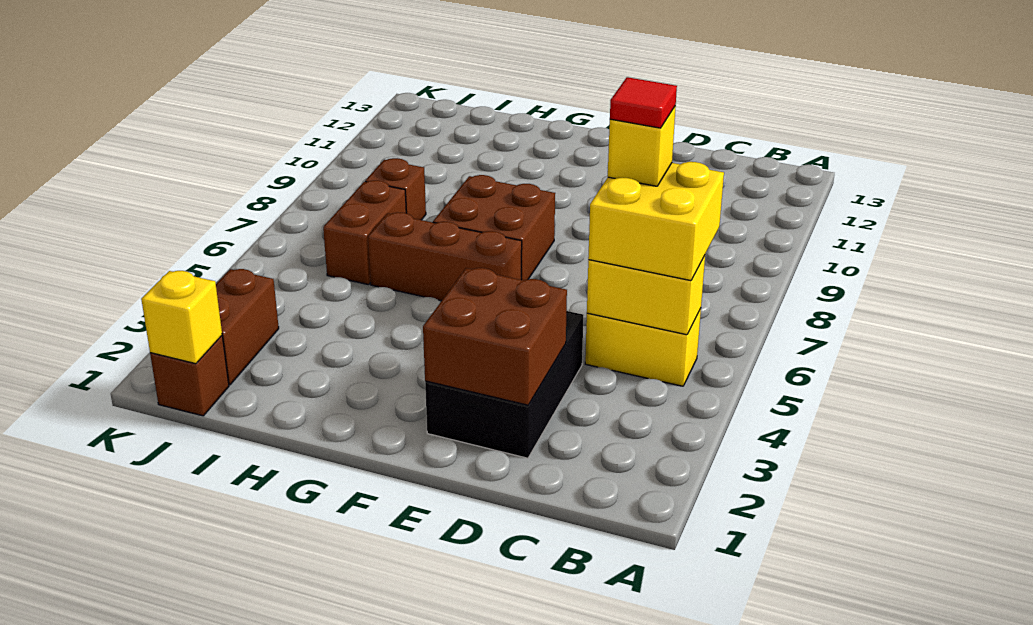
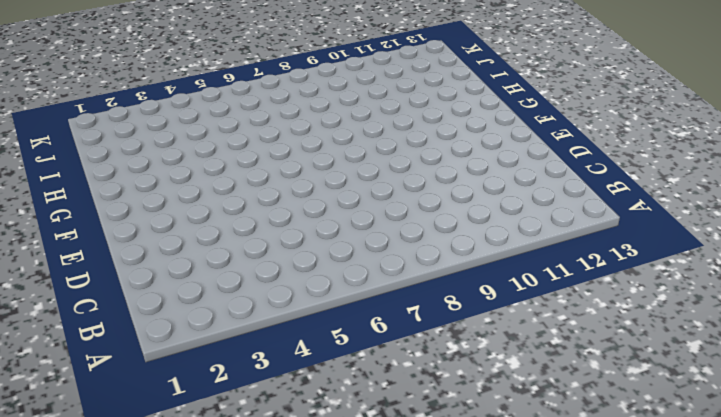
none -> yellow brick B5:C5 level 1
none -> black brick D2:E4 level 1
none -> brown brick F6:H6 level 1

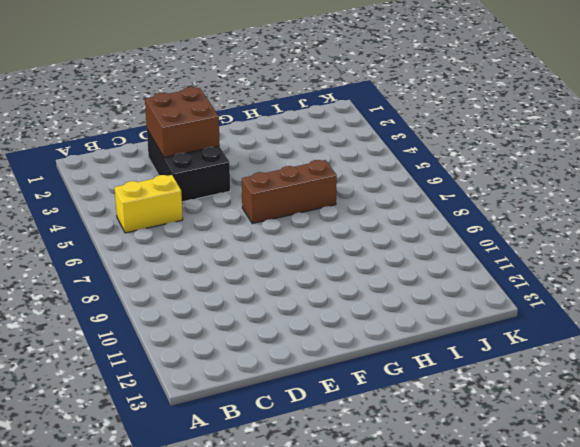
none -> brown brick F7:G8 level 1
none -> brown brick I6:I7 level 1
none -> brown brick I8 level 1

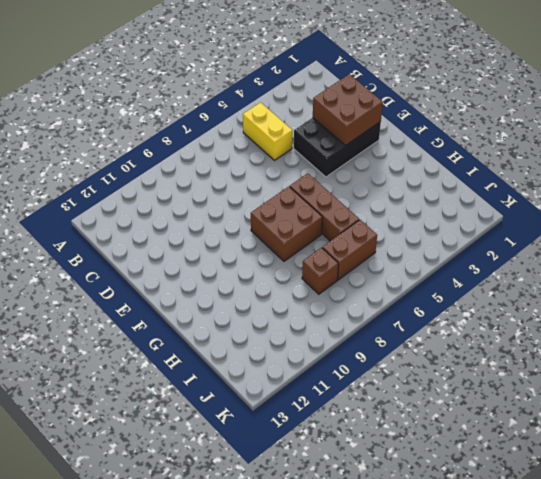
none -> brown brick J1 level 1
none -> brown brick J2:J3 level 1
none -> yellow brick B5:C5 level 2

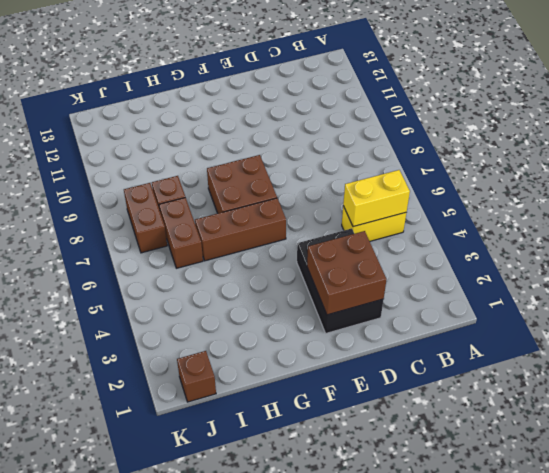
brown brick J7:J8 level 1 -> brown brick J2:J3 level 1
none -> yellow brick J1 level 2
none -> yellow brick B5:C6 level 3
none -> yellow brick C6 level 4

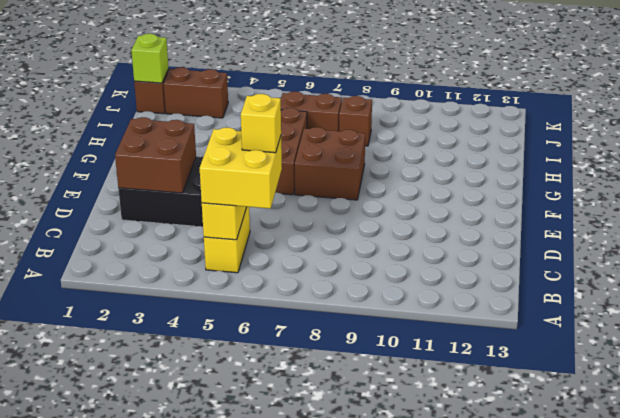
lime brick J1 level 2 -> yellow brick J1 level 2
none -> red tile C6 level 5

